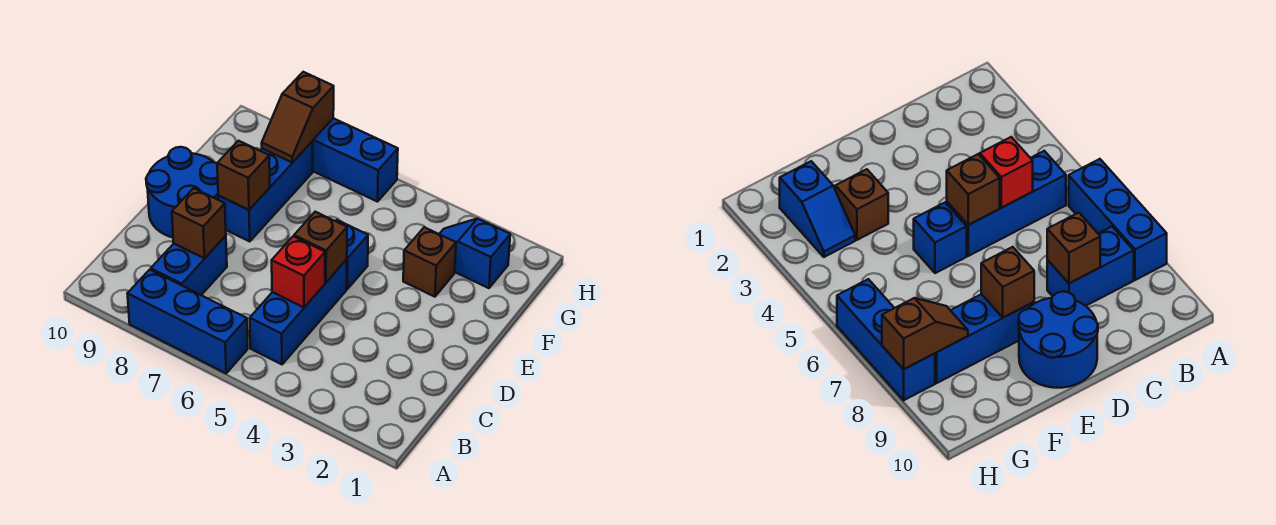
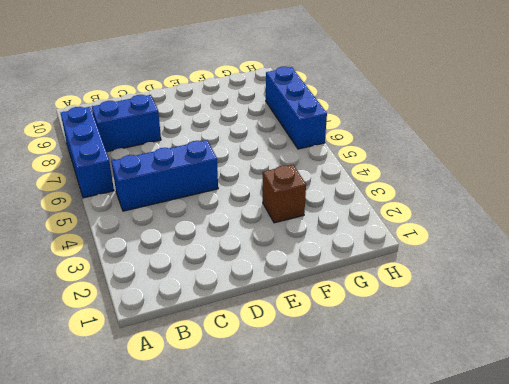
none -> blue round brick D9:E10 level 1
none -> blue brick E5 level 1
none -> blue brick E8:G8 level 1

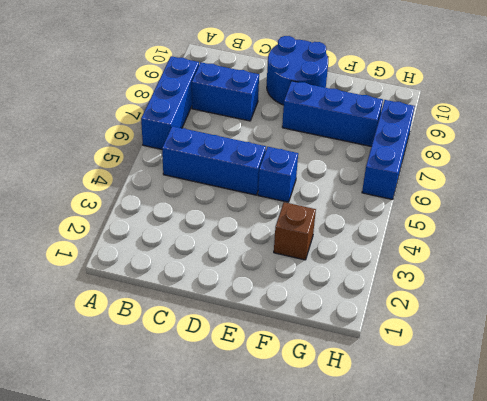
none -> blue slope G2:G3 level 1 top 2
none -> red brick C5 level 2
none -> brown brick C8 level 2

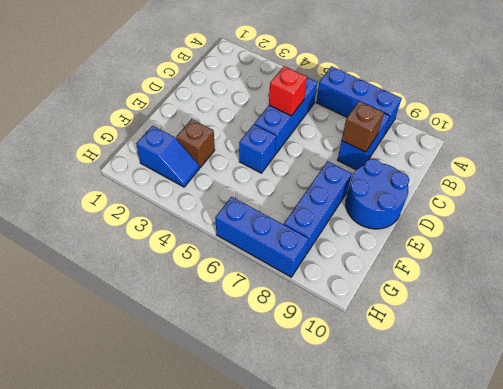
none -> brown brick D5 level 2
none -> brown brick E8 level 2
none -> brown slope G8:H8 level 2 top H

